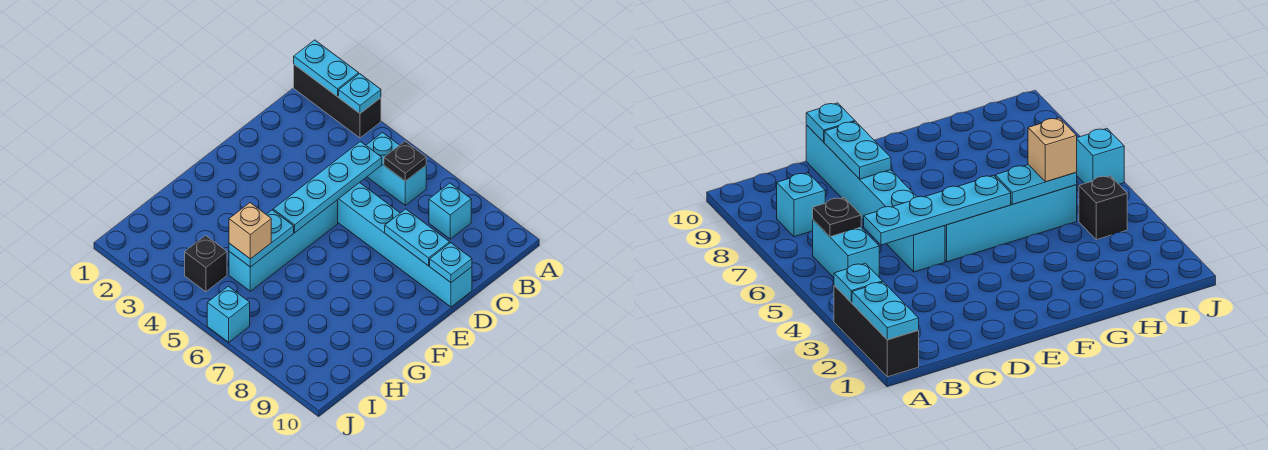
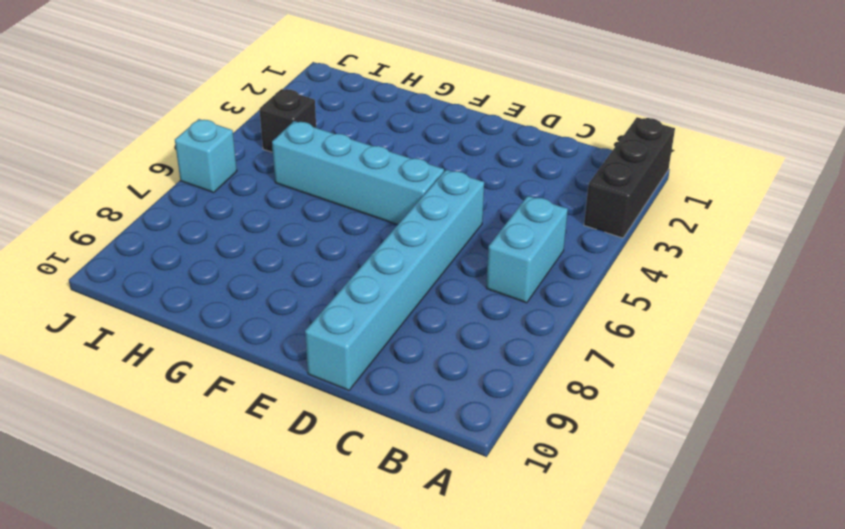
none -> cyan brick B8 level 1
none -> cyan plate A1:A2 level 2
none -> cyan plate A3 level 2

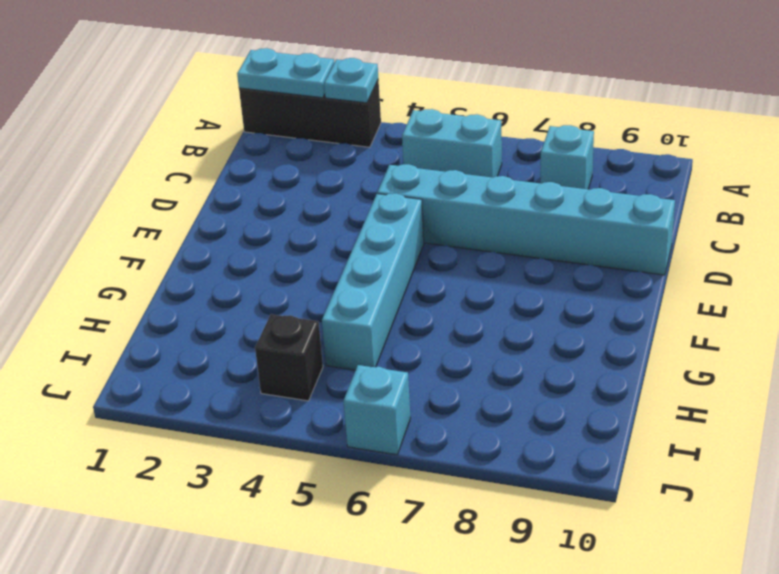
none -> black plate B6 level 2
none -> cyan plate C5:F5 level 2
none -> cyan plate D8:D9 level 2

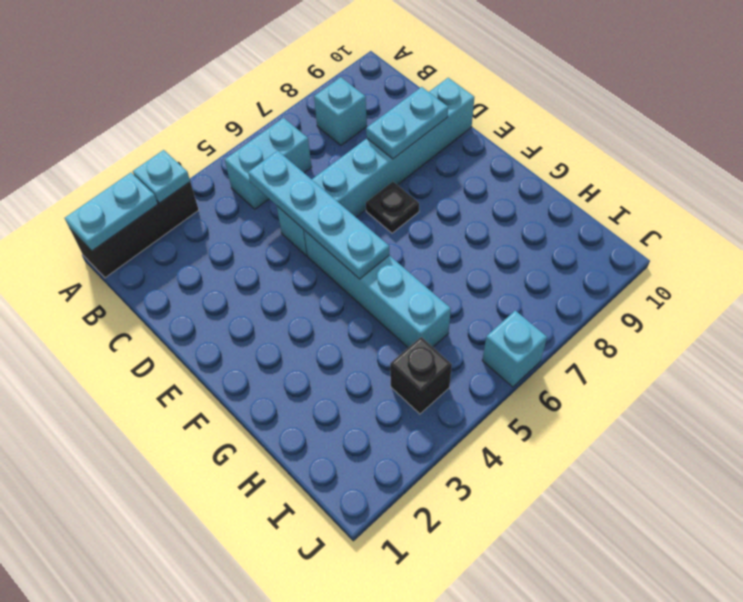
black plate E7 level 1 -> black plate B6 level 2
none -> cyan plate D10 level 2
none -> cyan plate G5:H5 level 2
none -> tan brick H5 level 3

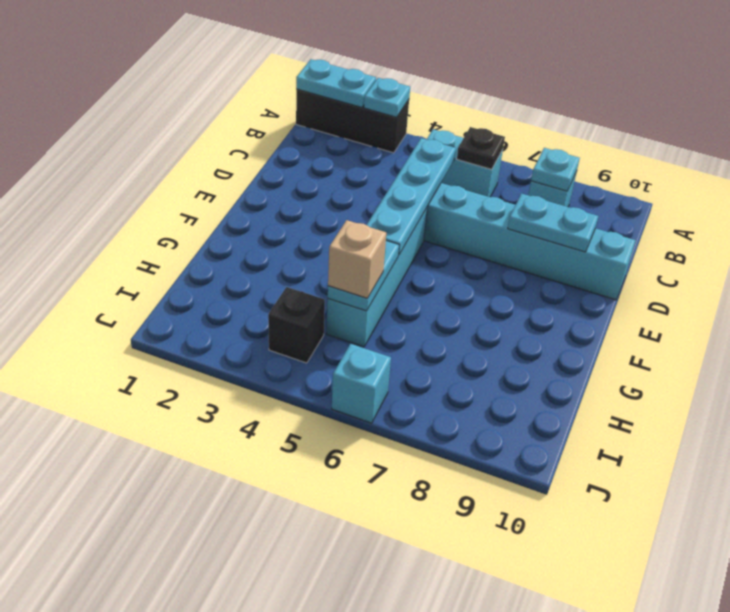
cyan plate B8 level 2 -> cyan plate D10 level 2

